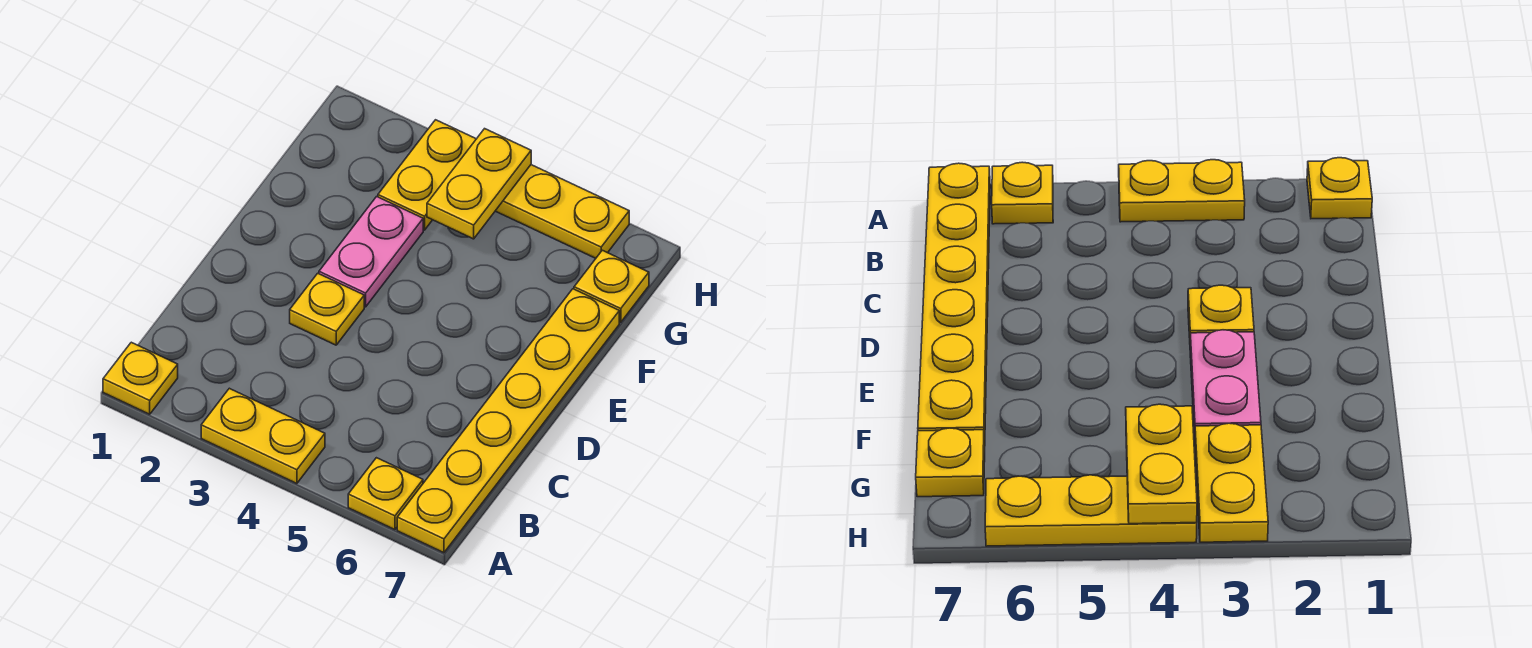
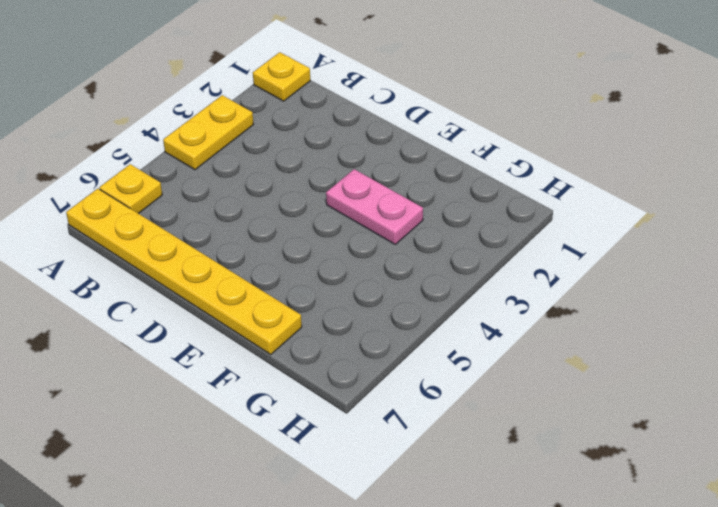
none -> yellow plate D3 level 1
none -> yellow plate G3:H3 level 1

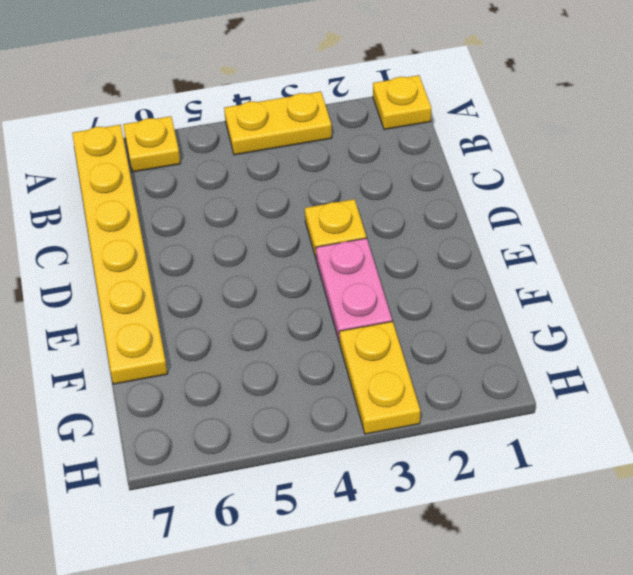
none -> yellow plate G7 level 1
none -> yellow plate H4:H6 level 1

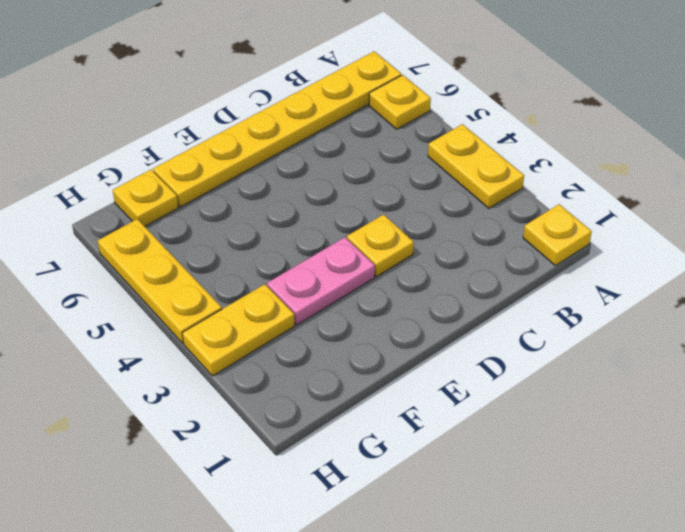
none -> yellow plate G4:H4 level 2

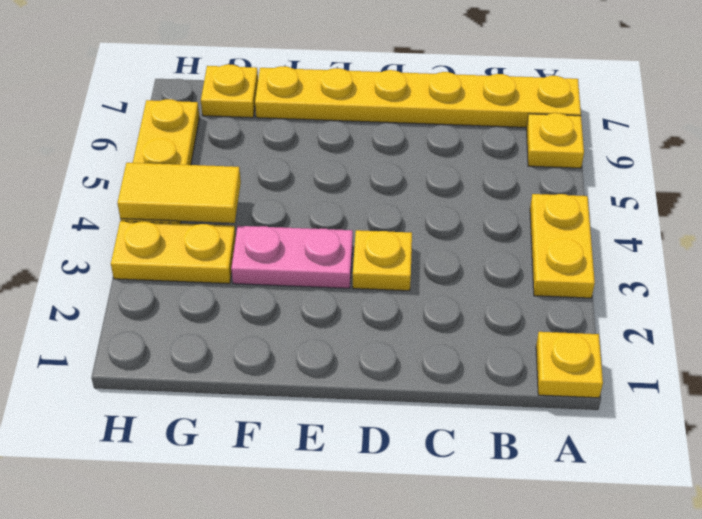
yellow tile G4:H4 level 2 -> yellow plate G4:H4 level 2

